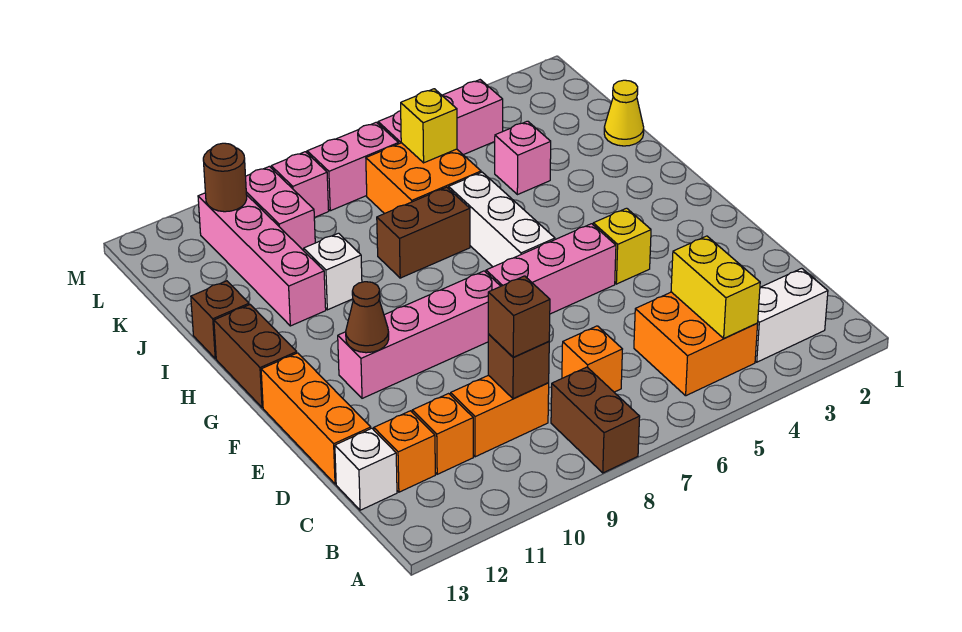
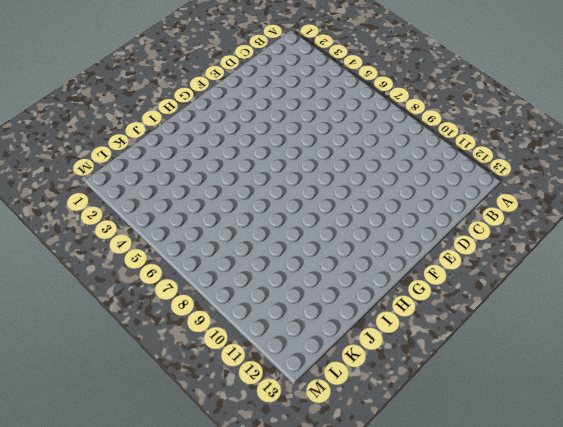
none -> brown brick A8:B8 level 1
none -> white brick B2:B3 level 1
none -> orange brick B4:C5 level 1
none -> orange brick C7 level 1

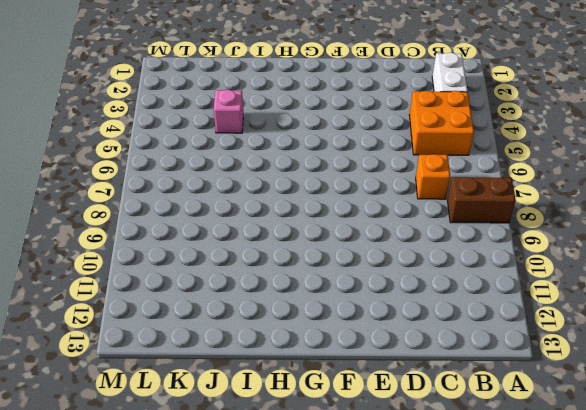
none -> orange brick C9:C10 level 1
none -> orange brick C11 level 1
none -> orange brick C12 level 1
none -> white brick C13 level 1

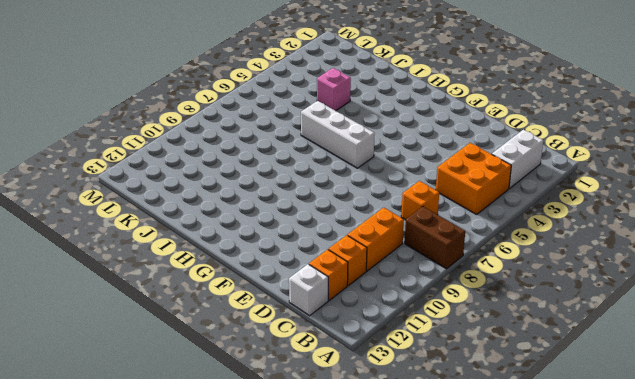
none -> orange brick D13:F13 level 1
none -> yellow brick F4 level 1
none -> pink brick F5:F7 level 1
none -> pink brick F8:F11 level 1

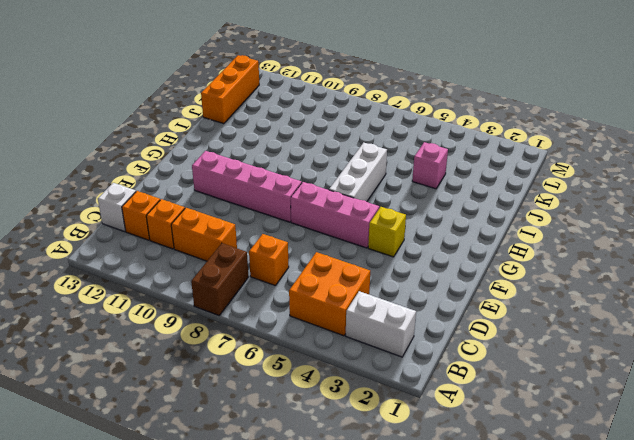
orange brick J13:L13 level 1 -> orange brick D13:F13 level 1
none -> brown brick G13:H13 level 1
none -> brown brick I7:I8 level 1
none -> white brick I10 level 1
none -> pink brick I11:L11 level 1

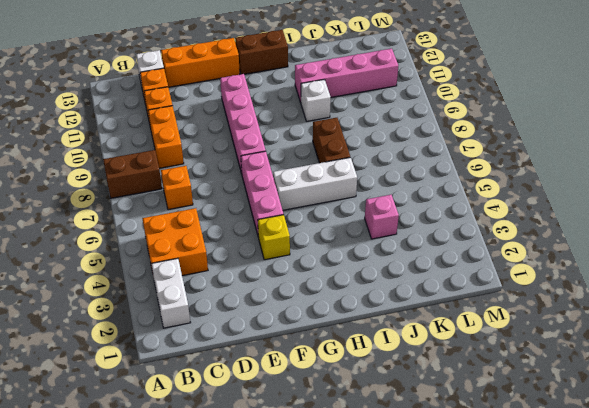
none -> brown brick I13 level 1
none -> yellow cone J1 level 1
none -> orange brick J6:K7 level 1
none -> pink brick K10:L10 level 1

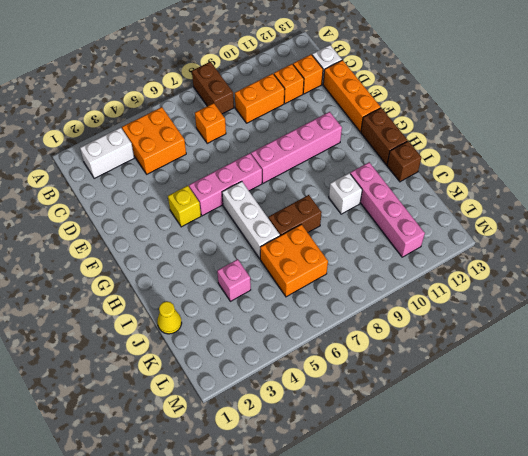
none -> pink brick K10:L10 level 1
none -> pink brick L4:L6 level 1
none -> pink brick L7:L8 level 1
none -> pink brick L9 level 1

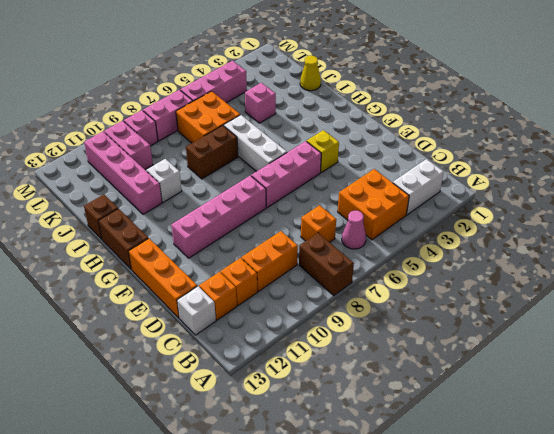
pink cone B6 level 1 -> none
none -> yellow brick B4:C4 level 2
none -> brown brick C9 level 2
none -> brown cone F11 level 2
none -> yellow brick K6 level 2

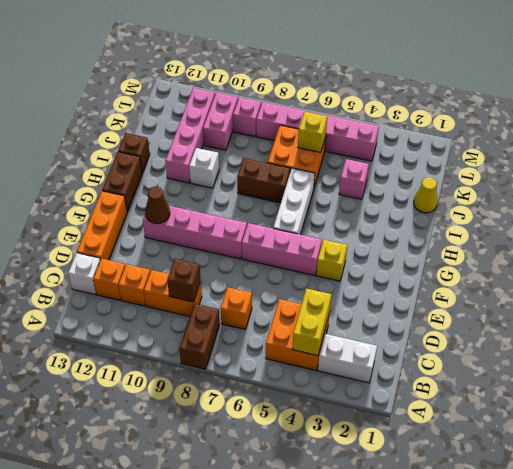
none -> brown round brick L11 level 2
none -> brown brick C9 level 3

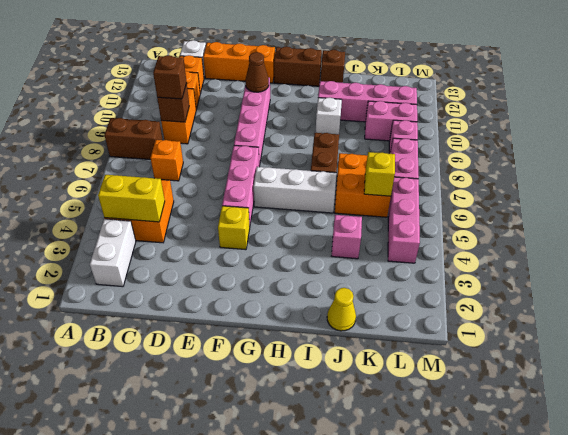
none -> brown round brick L11 level 2

